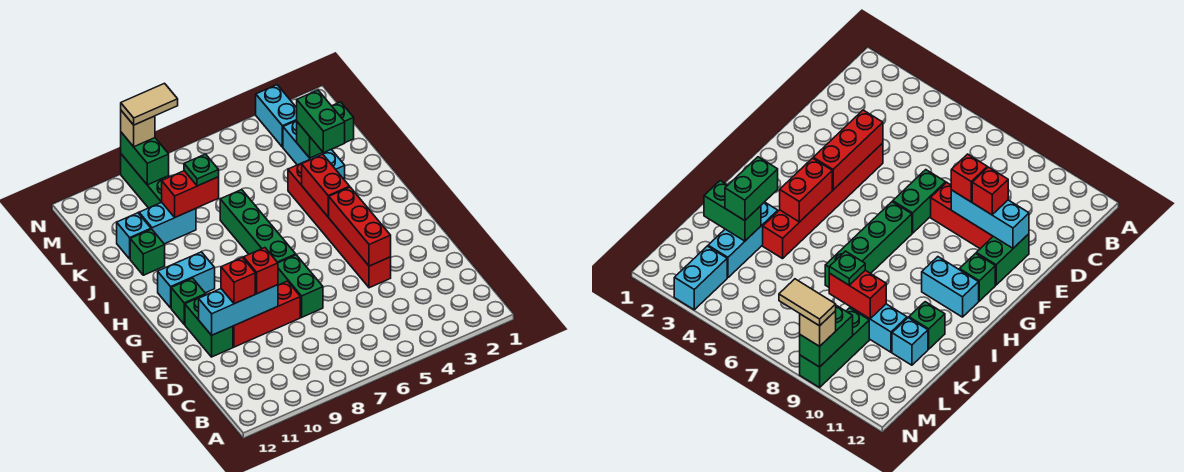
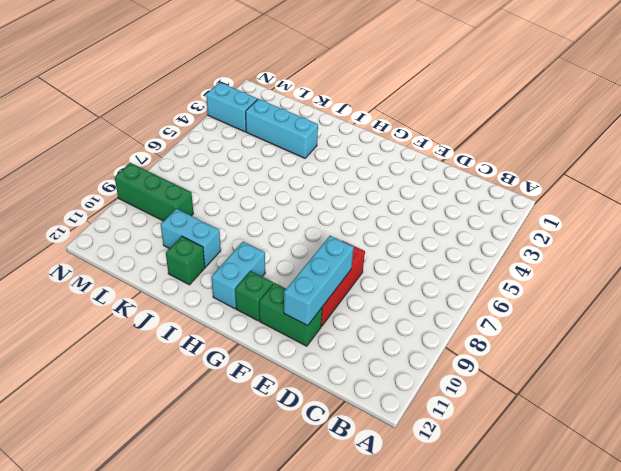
cyan brick J10:K10 level 1 -> cyan brick K9:K10 level 1
none -> red brick E4:J4 level 1
none -> green brick E7:F7 level 1
none -> green brick G7:J7 level 1

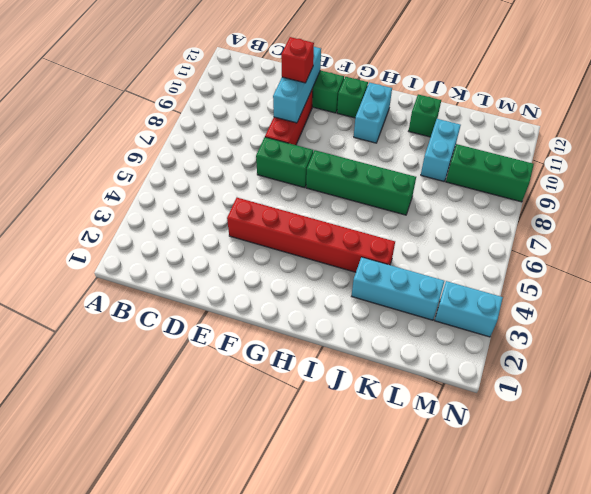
none -> cyan brick K11 level 1
none -> red brick E4:G4 level 2
none -> red brick H4:I4 level 2

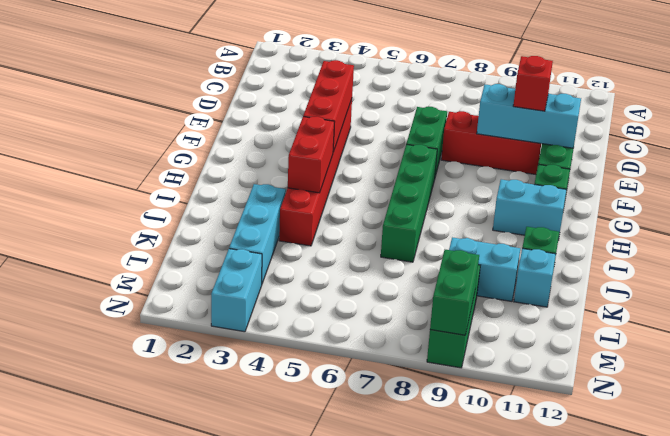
none -> green brick K2:K3 level 2
none -> red brick K8:K9 level 2
none -> red brick E9 level 3

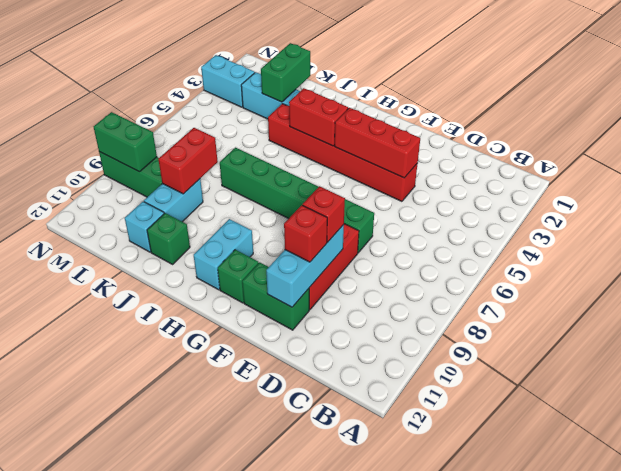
none -> green brick J3:K3 level 3
none -> green plate K8 level 3
none -> tan brick N9 level 3

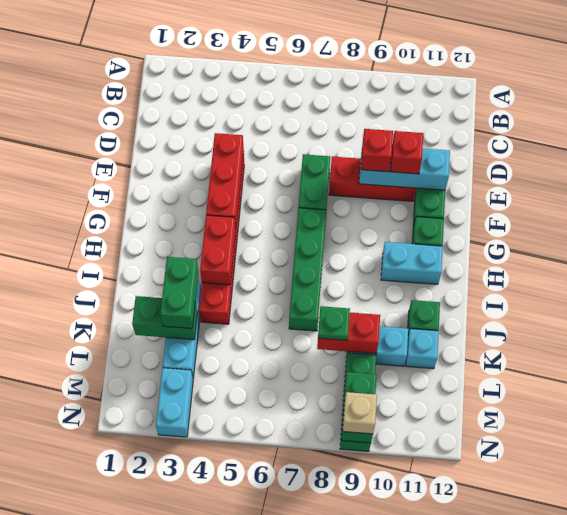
none -> tan tile N8:N9 level 4

